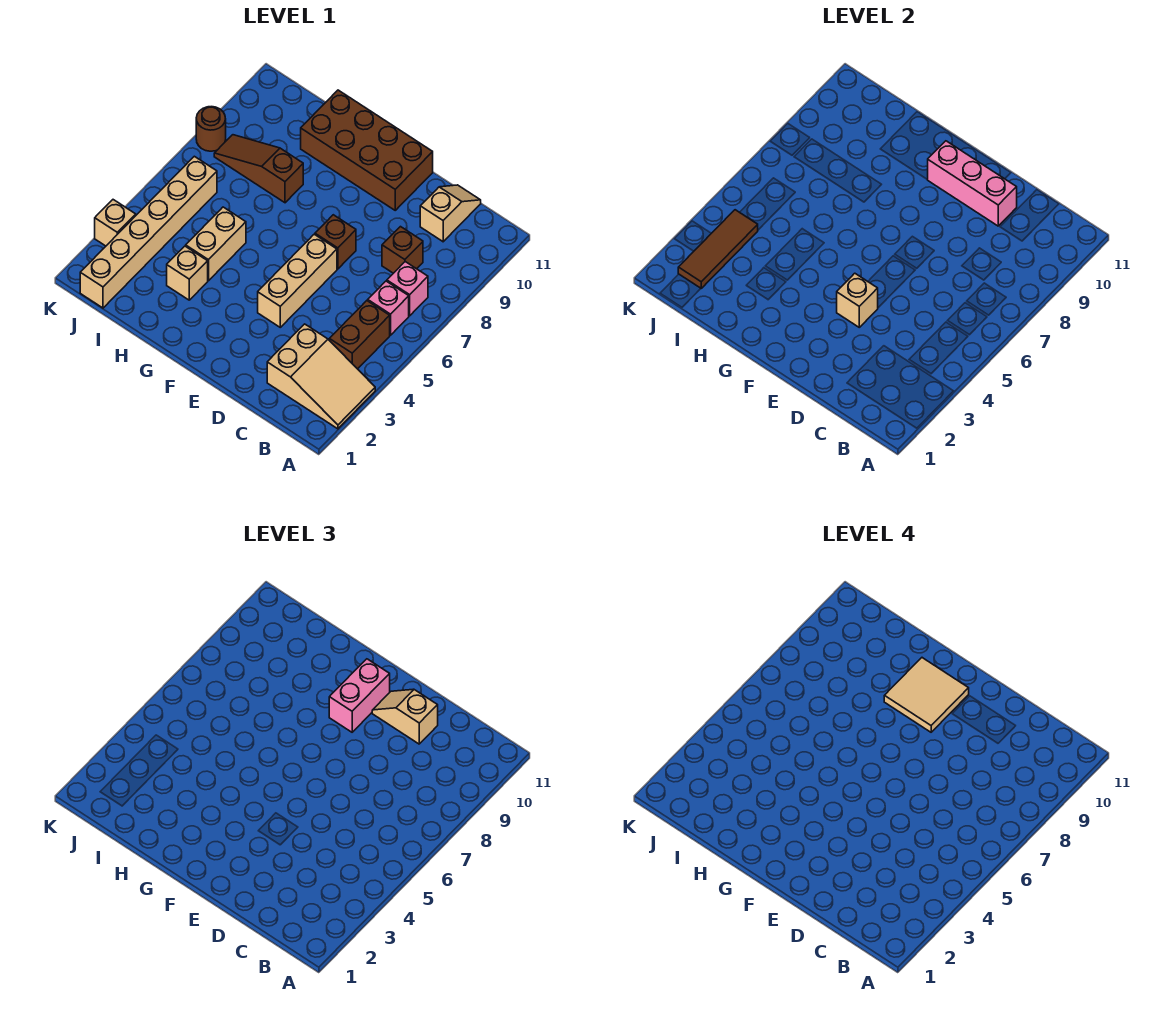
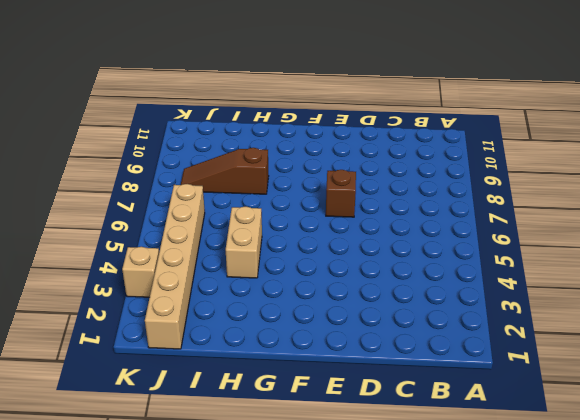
none -> tan slope A2:C3 level 1 top C
none -> brown brick B4:B5 level 1
none -> pink brick B6 level 1

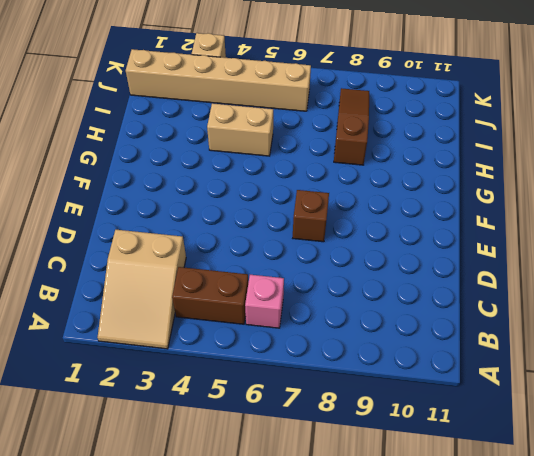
none -> pink brick B7 level 1
none -> brown brick C8 level 1
none -> tan slope C10:C11 level 1 top 10

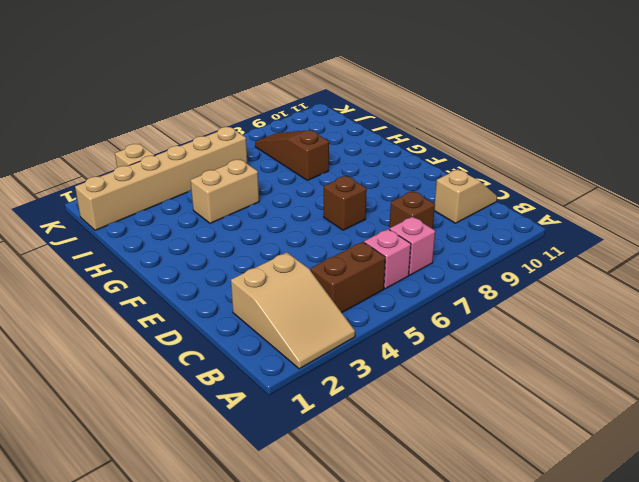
none -> tan brick E4:E6 level 1
none -> brown brick E10:H11 level 1
none -> tan brick H3 level 1

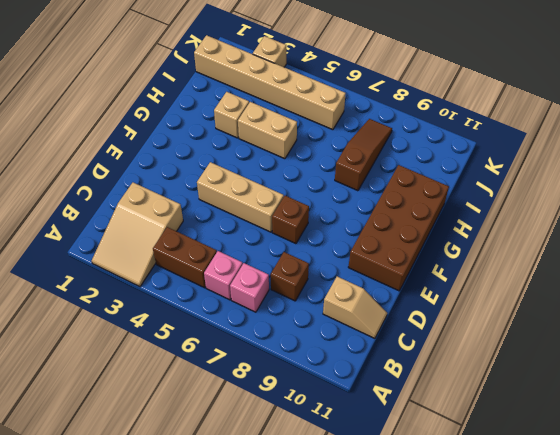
none -> brown round brick K8 level 1
none -> pink brick D10:F10 level 2
none -> tan brick E4 level 2

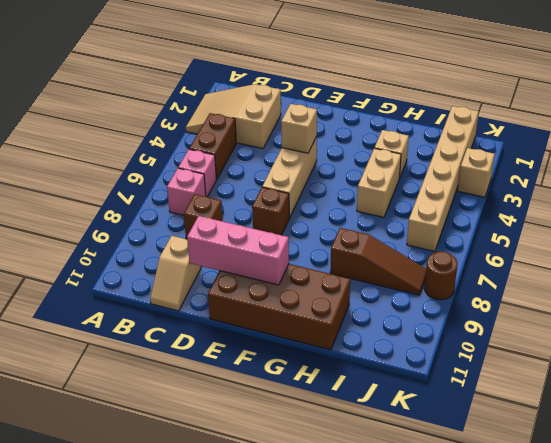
none -> brown tile J2:J4 level 2
none -> tan slope D10:E10 level 3 top D
none -> pink brick F9:F10 level 3

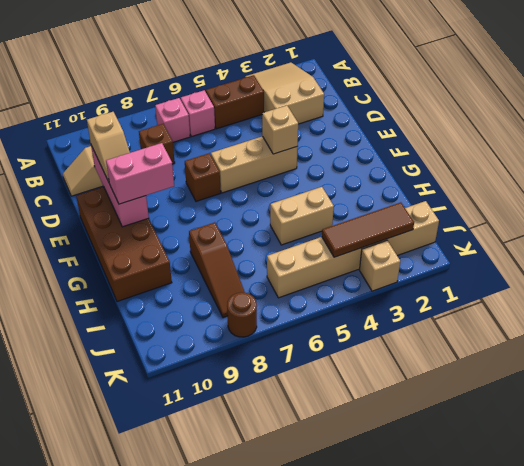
none -> tan brick H3 level 1
none -> tan tile F9:G10 level 4

